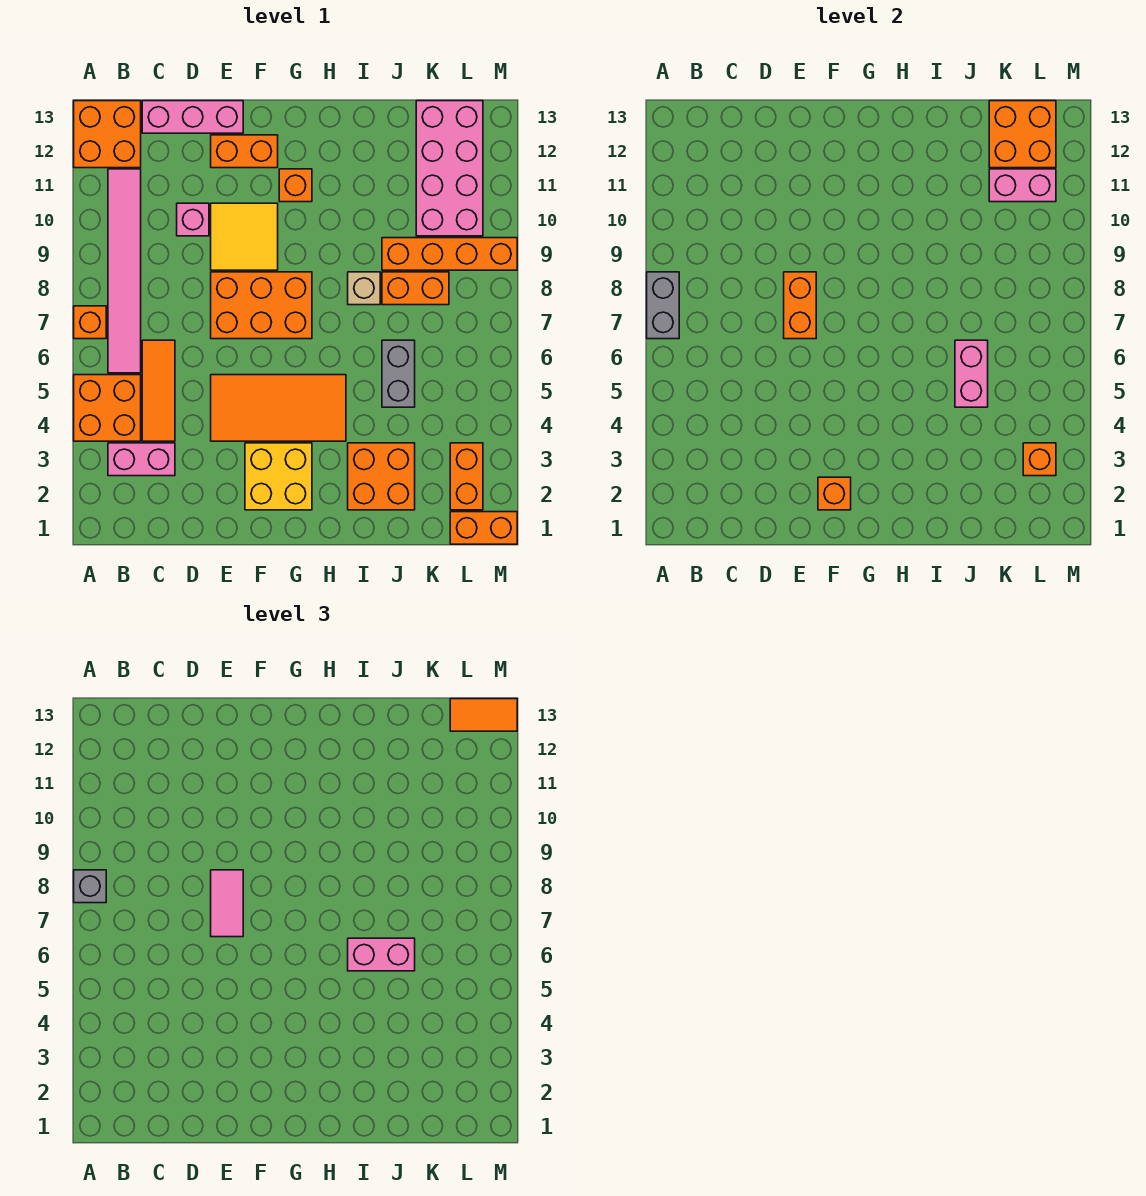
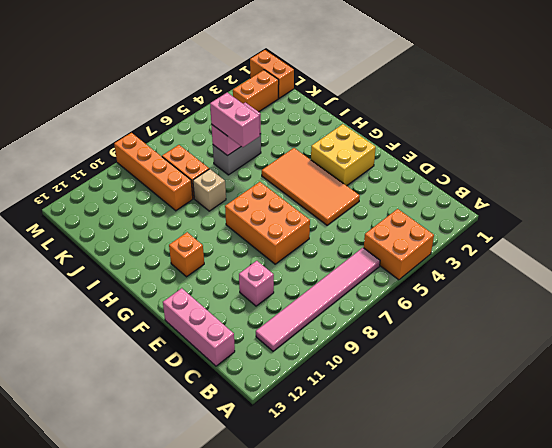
none -> orange brick A7 level 1
none -> orange brick A12:B13 level 1
none -> pink brick B3:C3 level 1
none -> orange tile C4:C6 level 1

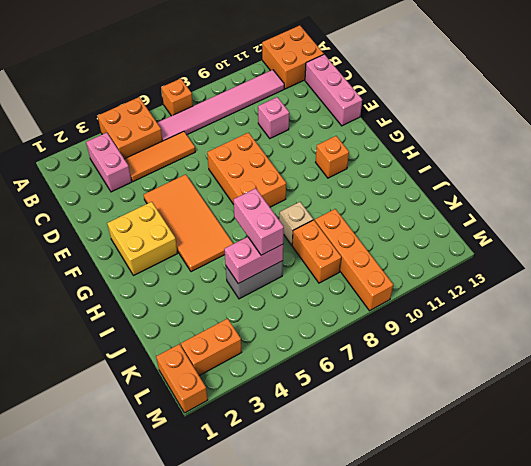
none -> yellow tile E9:F10 level 1
none -> orange brick E12:F12 level 1
none -> orange brick I2:J3 level 1
none -> pink brick K10:L13 level 1

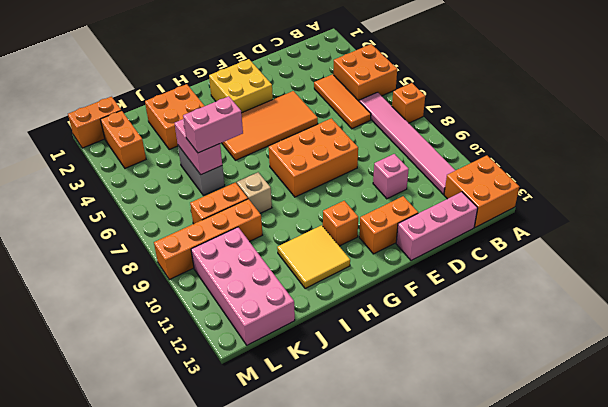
yellow tile H11:I12 level 1 -> yellow tile E9:F10 level 1
none -> pink brick B3:C3 level 1
none -> grey brick A7:A8 level 2
none -> orange brick E7:E8 level 2
none -> orange brick F2 level 2

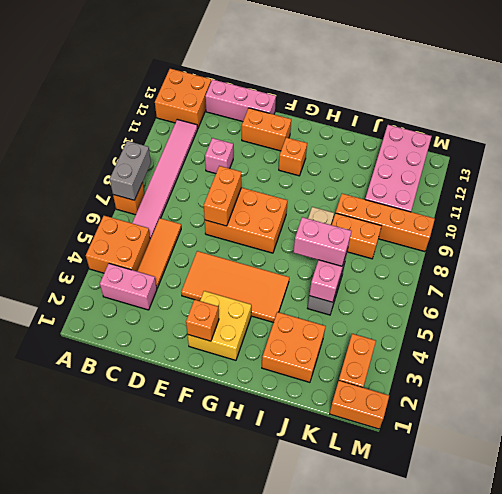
none -> yellow tile E9:F10 level 1
none -> pink brick K11:L11 level 2
none -> orange brick K12:L13 level 2
none -> orange brick L3 level 2

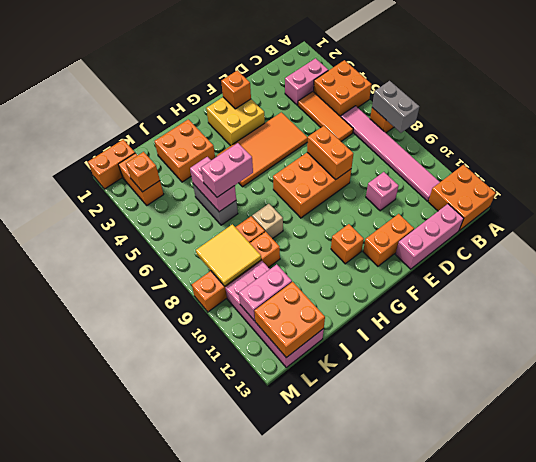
yellow tile K8:L9 level 2 -> yellow tile E9:F10 level 1
none -> grey brick A8 level 3
none -> pink tile E7:E8 level 3
none -> orange tile L13:M13 level 3

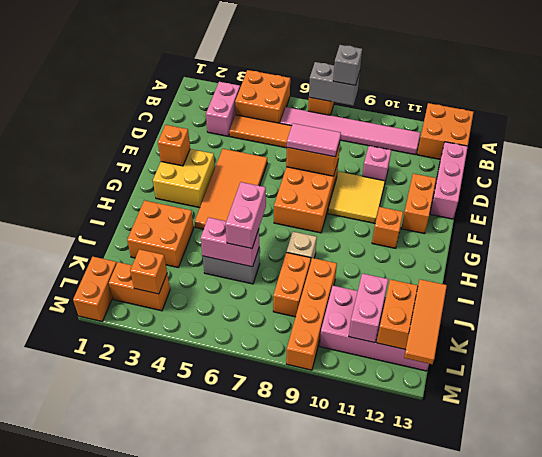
orange tile K13:M13 level 3 -> orange tile L13:M13 level 3

